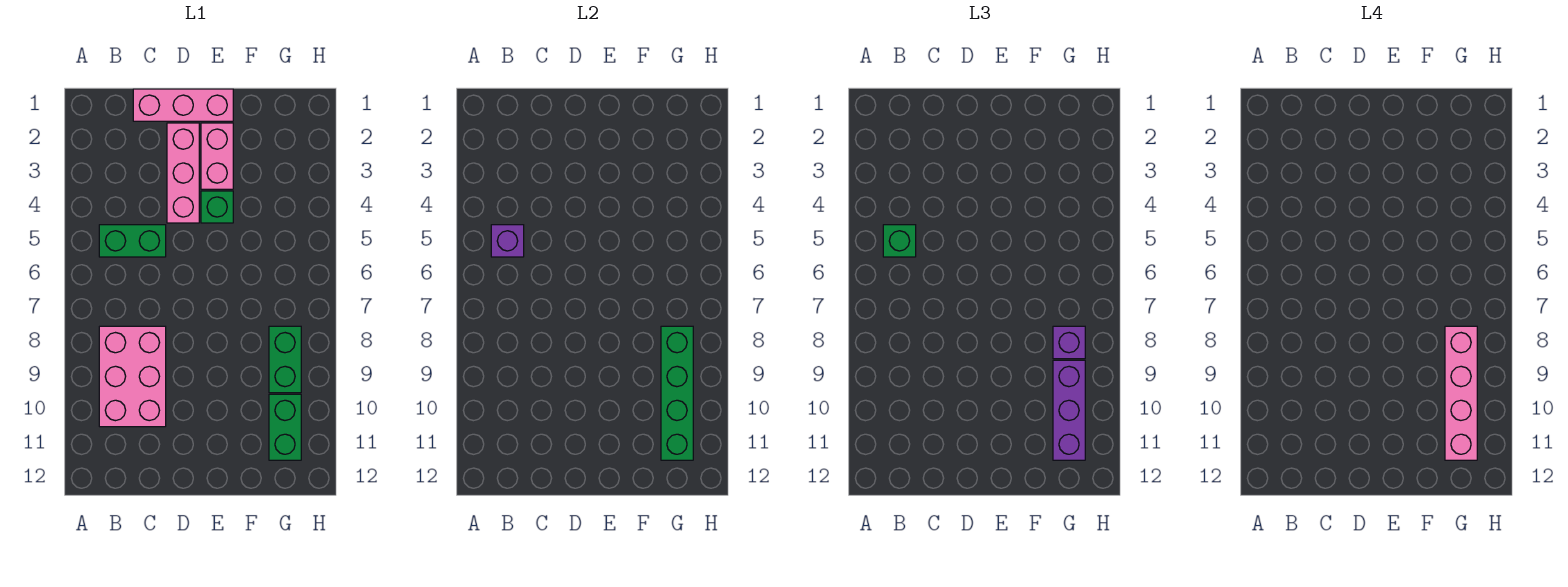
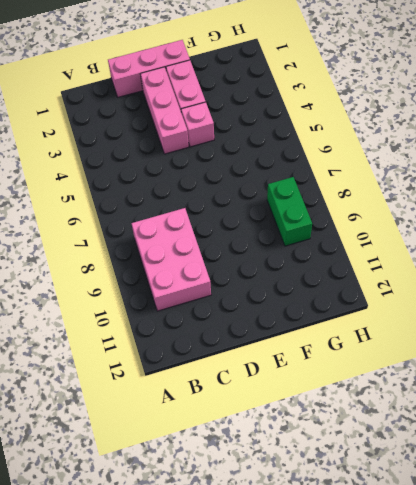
pink brick E4 level 1 -> green brick E4 level 1
none -> green brick B5:C5 level 1
none -> green brick G10:G11 level 1
none -> purple brick B5 level 2

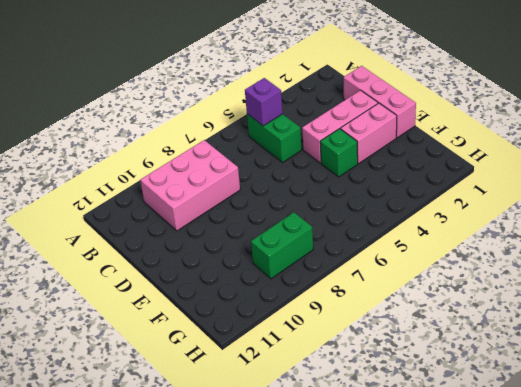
none -> green brick G10:G11 level 1
none -> green brick G8:G11 level 2
none -> green brick B5 level 3

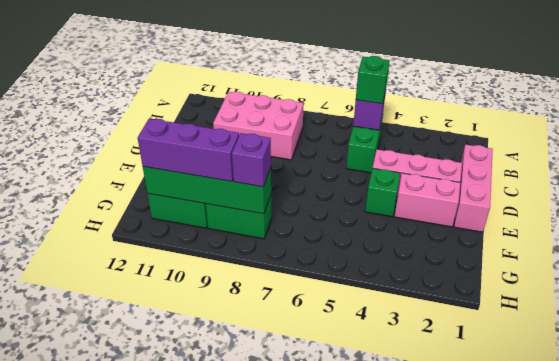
none -> pink brick G8:G11 level 4

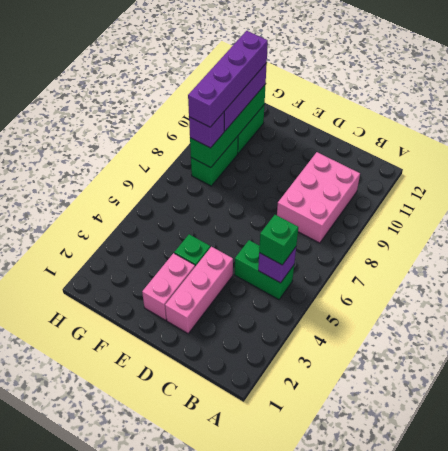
purple brick G8:G11 level 4 -> pink brick G8:G11 level 4
none -> pink brick C1:E1 level 1

